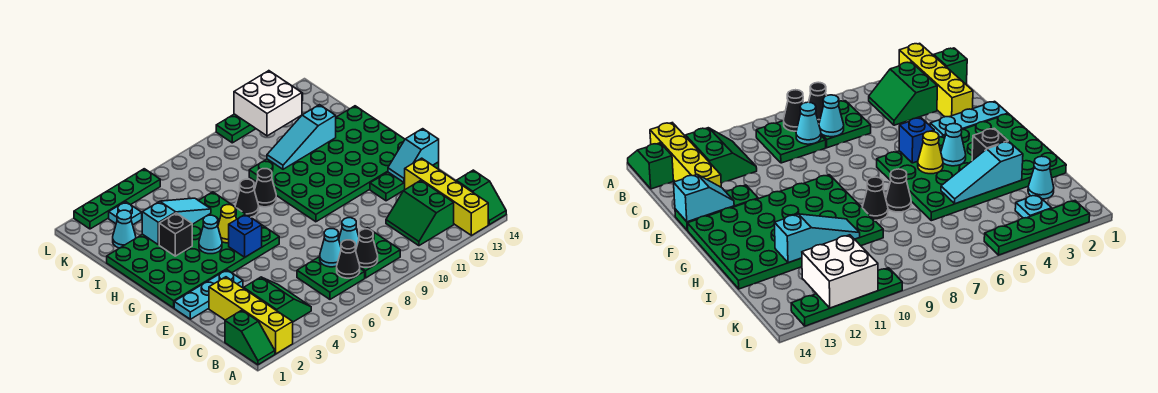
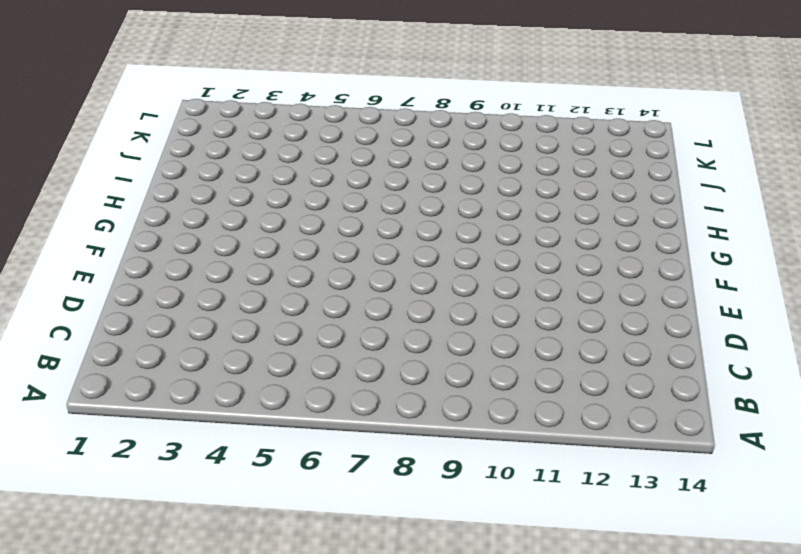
none -> green slope A1:B1 level 1 top B
none -> yellow brick A2:D2 level 1
none -> yellow brick A13:D13 level 1
none -> green slope A14:B14 level 1 top B

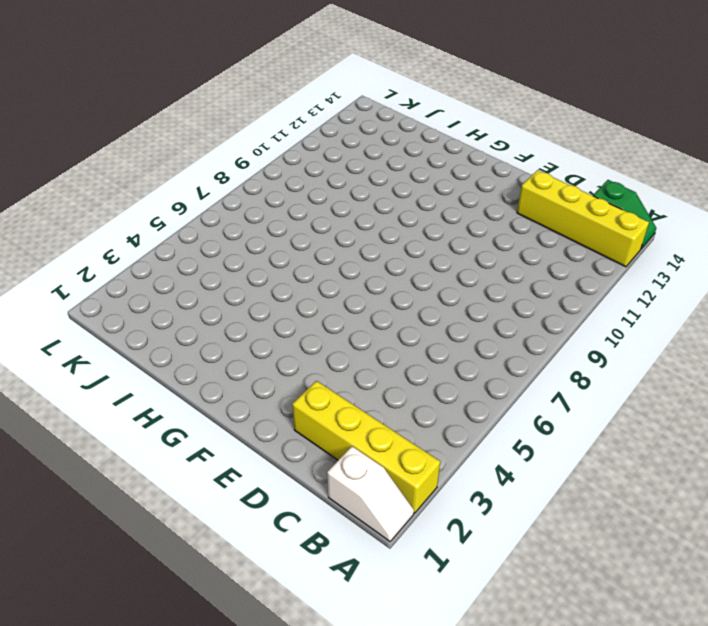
white slope A1:B1 level 1 top B -> green slope A1:B1 level 1 top B
none -> green slope B3:C4 level 1 top 3
none -> green plate B6:C7 level 1
none -> green plate B8:C9 level 1
none -> green slope B11:C12 level 1 top 12

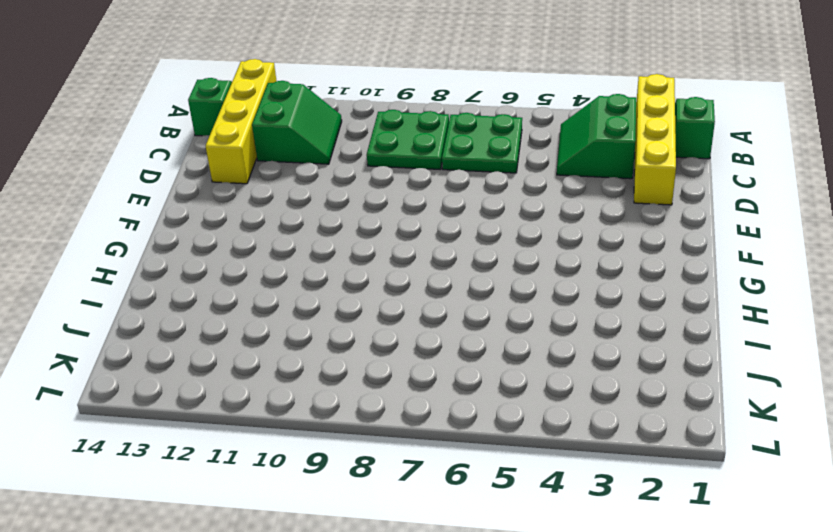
none -> cyan plate E1:E3 level 1
none -> green plate E12:E14 level 1
none -> green plate F1:I6 level 1
none -> green plate F9:I14 level 1

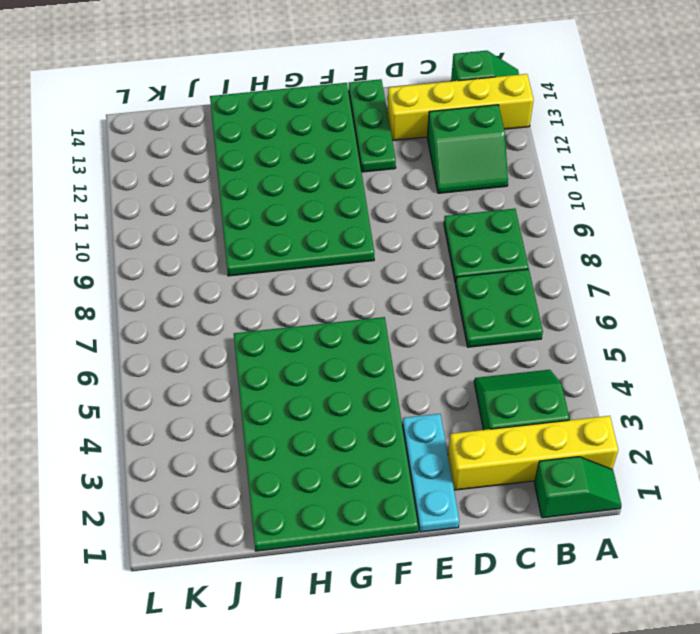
none -> black cone H7 level 1
none -> black cone H8 level 1
none -> cyan cone J2 level 1
none -> cyan plate K3 level 1

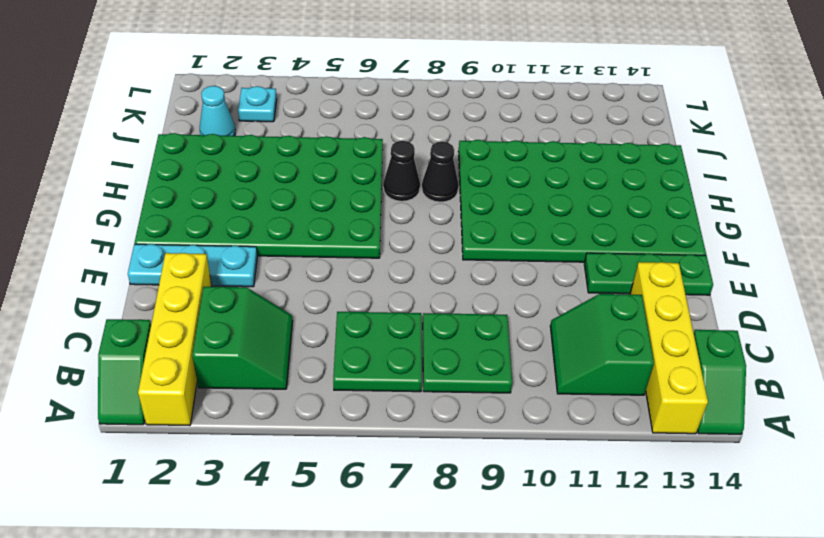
none -> green plate L2:L5 level 1
none -> green plate L10:L13 level 1
none -> black cone B7 level 2
none -> black cone B8 level 2

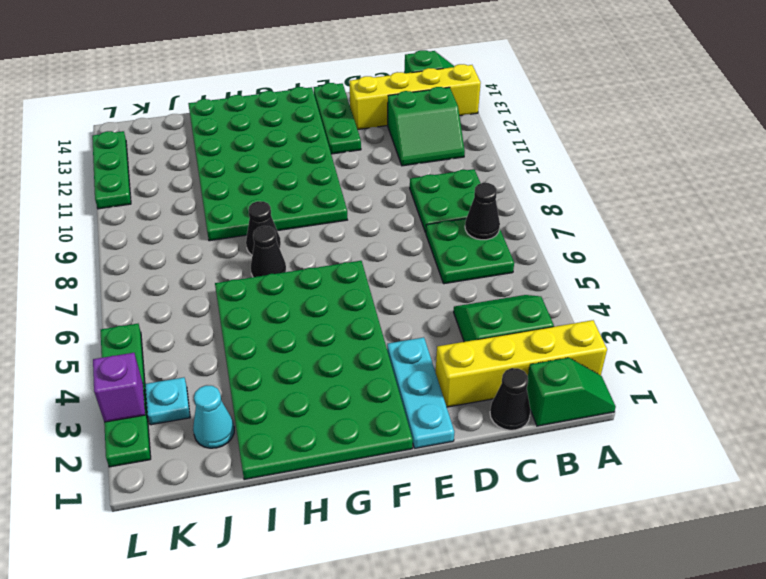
black cone C1 level 1 -> black cone B8 level 2
purple brick L3 level 2 -> none
green plate L11:L13 level 1 -> green plate L10:L13 level 1
none -> cyan cone C7 level 2
none -> cyan cone C8 level 2
none -> cyan slope E13:E14 level 2 top 14
none -> blue brick F5 level 2

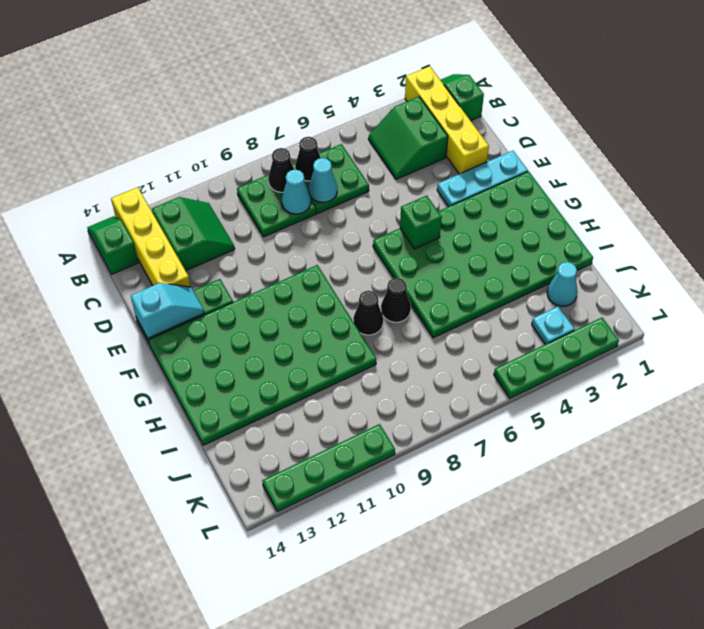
green brick F5 level 2 -> blue brick F5 level 2
none -> cyan cone G4 level 2
none -> yellow cone G5 level 2
none -> black brick H3 level 2
none -> cyan slope I3:I5 level 2 top 3

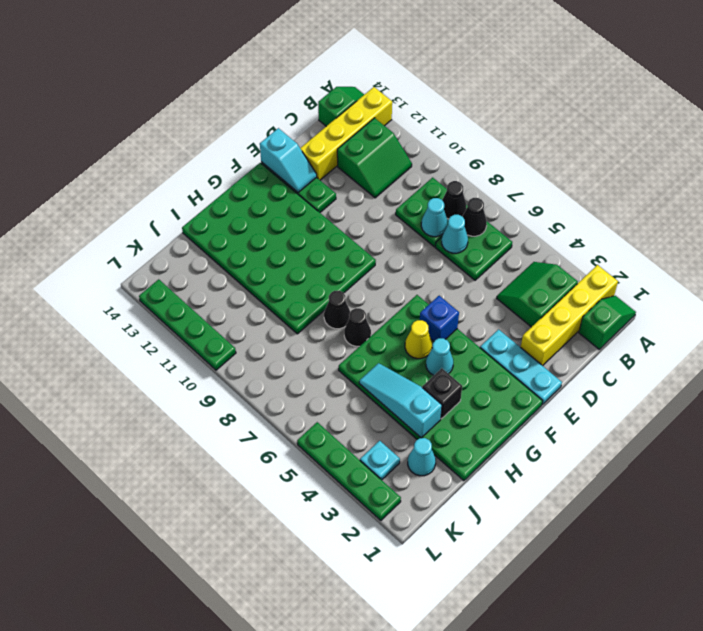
none -> cyan slope I10:I12 level 2 top 12
none -> white brick K11:L12 level 2

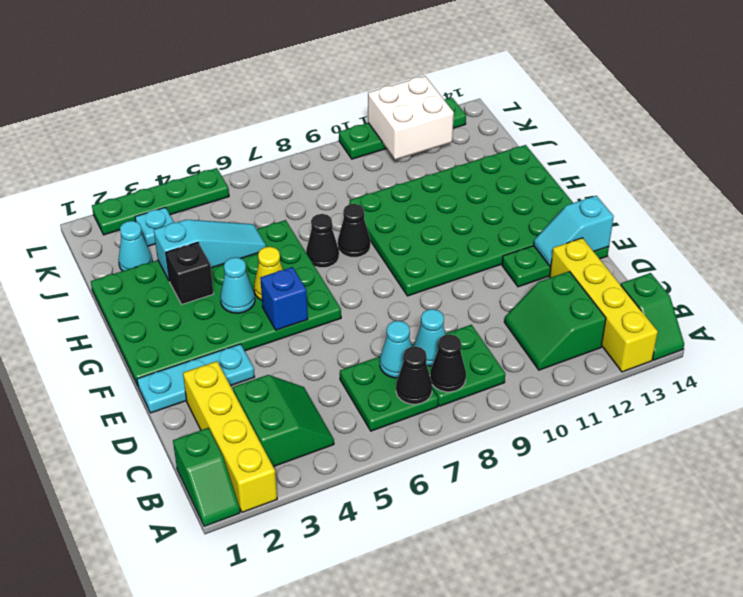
none -> cyan slope I10:I12 level 2 top 12

